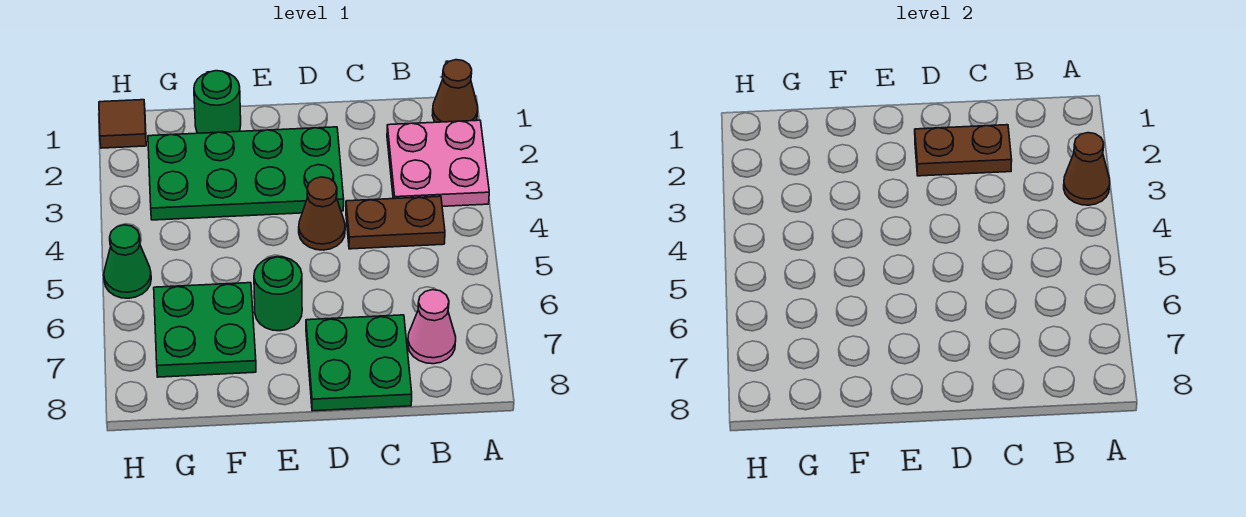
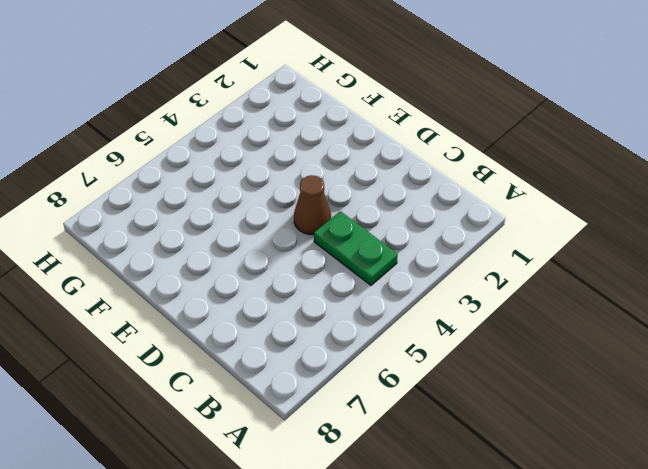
green plate B4:C4 level 1 -> brown plate B4:C4 level 1
none -> brown cone A1 level 1
none -> pink plate A2:B3 level 1
none -> pink cone B7 level 1

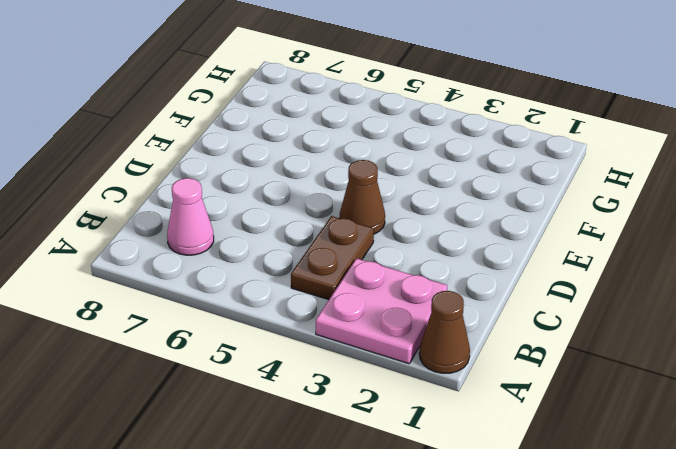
none -> green plate C7:D8 level 1
none -> green plate D2:G3 level 1
none -> green round brick E6 level 1

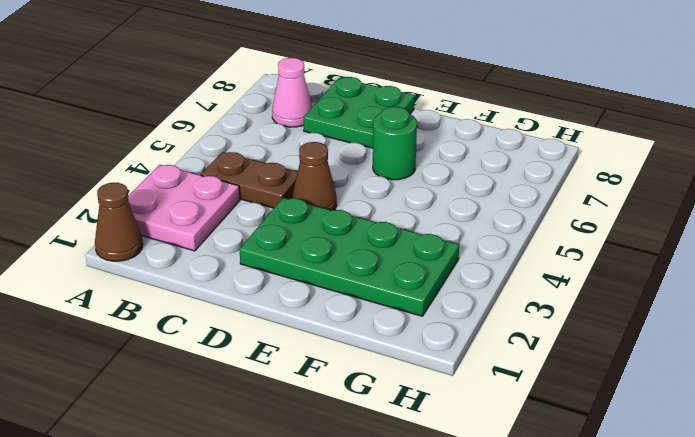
none -> green round brick F1 level 1
none -> green plate F6:G7 level 1
none -> brown tile H1 level 1

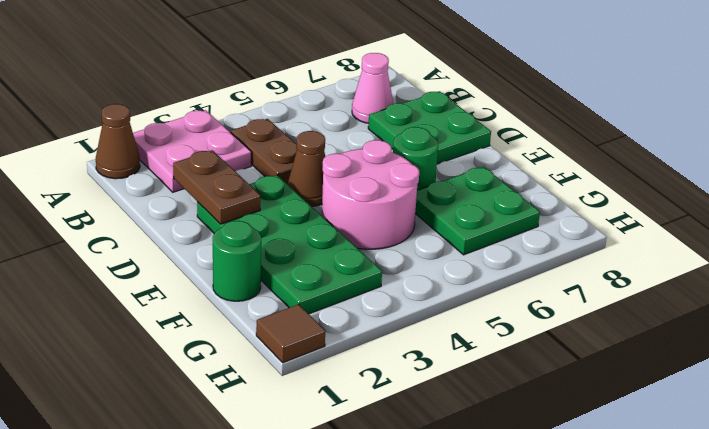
pink round brick E4:F5 level 1 -> none
none -> green cone H5 level 1
none -> brown cone A3 level 2

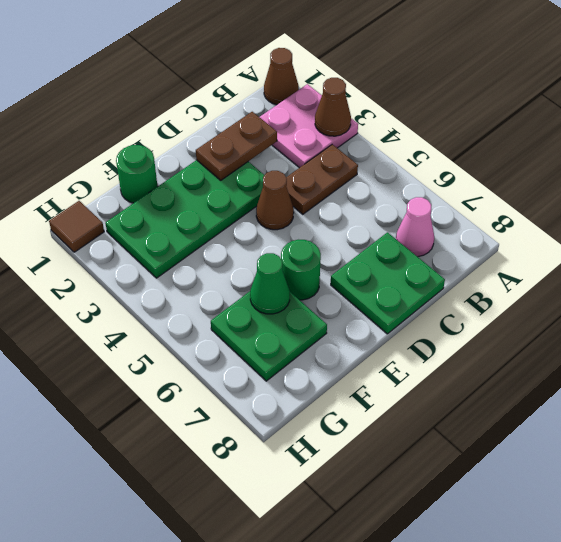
green cone F6 level 2 -> green cone H5 level 1

